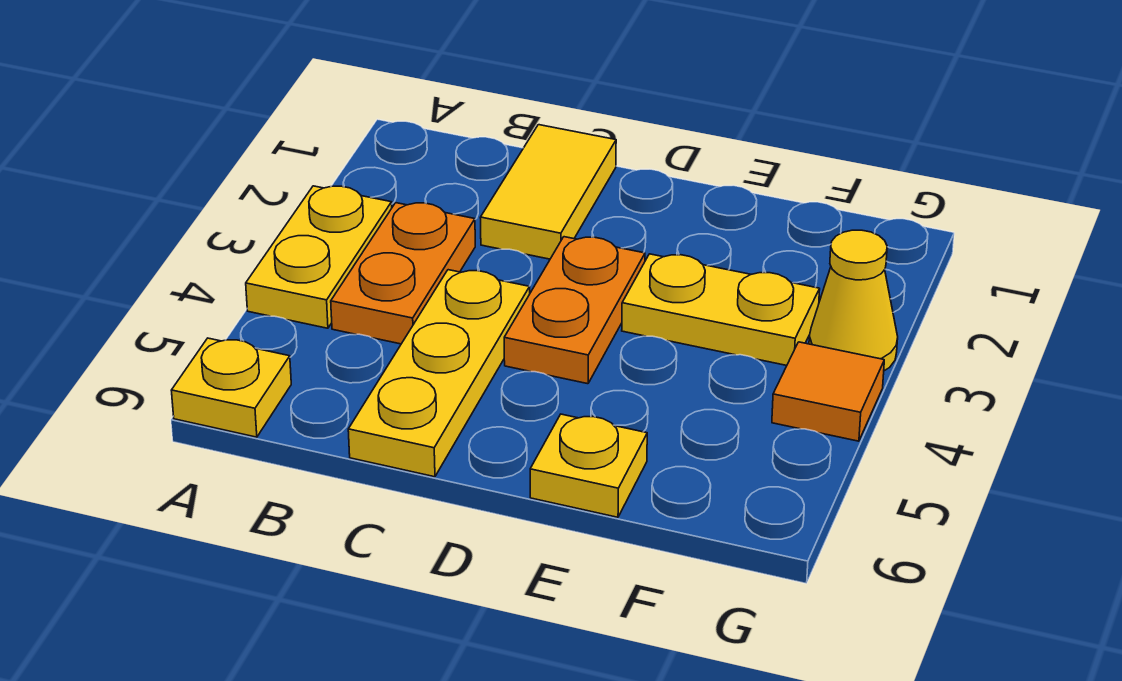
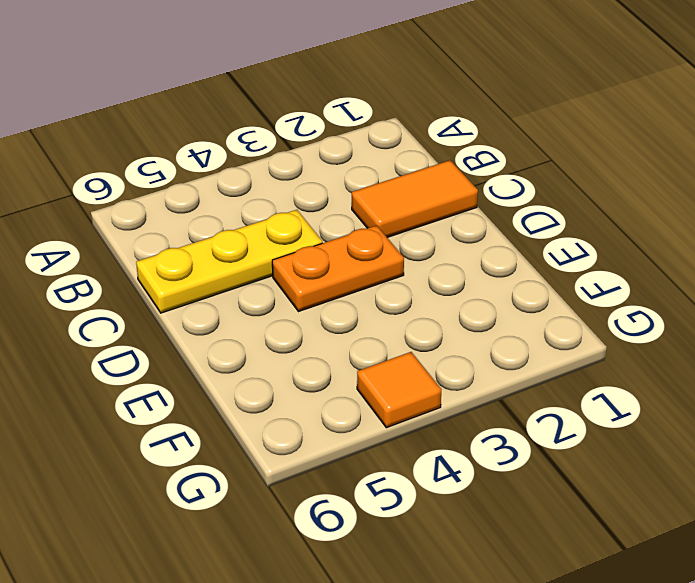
orange tile C1:C2 level 1 -> yellow tile C1:C2 level 1
none -> yellow plate A3:A4 level 1
none -> yellow plate A6 level 1

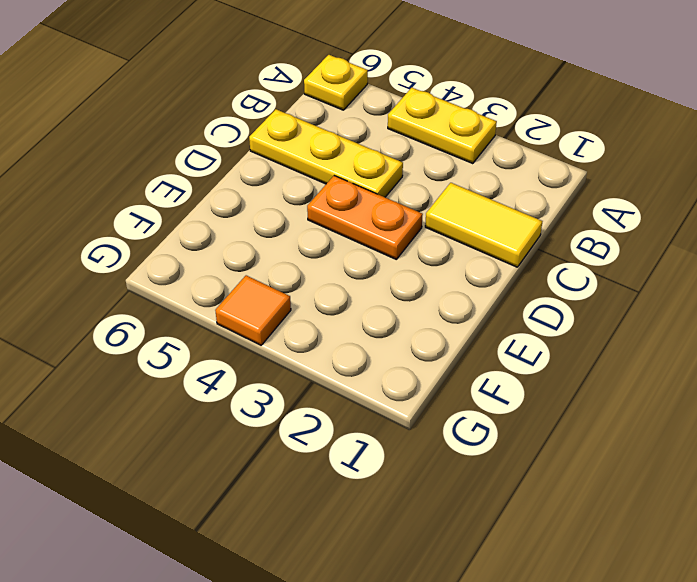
none -> orange plate B3:B4 level 1
none -> yellow plate E3:F3 level 1

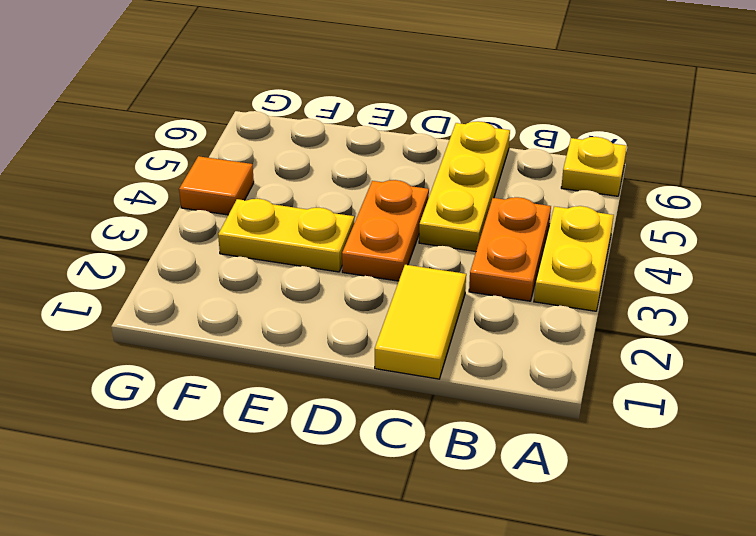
none -> yellow plate E6 level 1
none -> yellow cone G3 level 1

